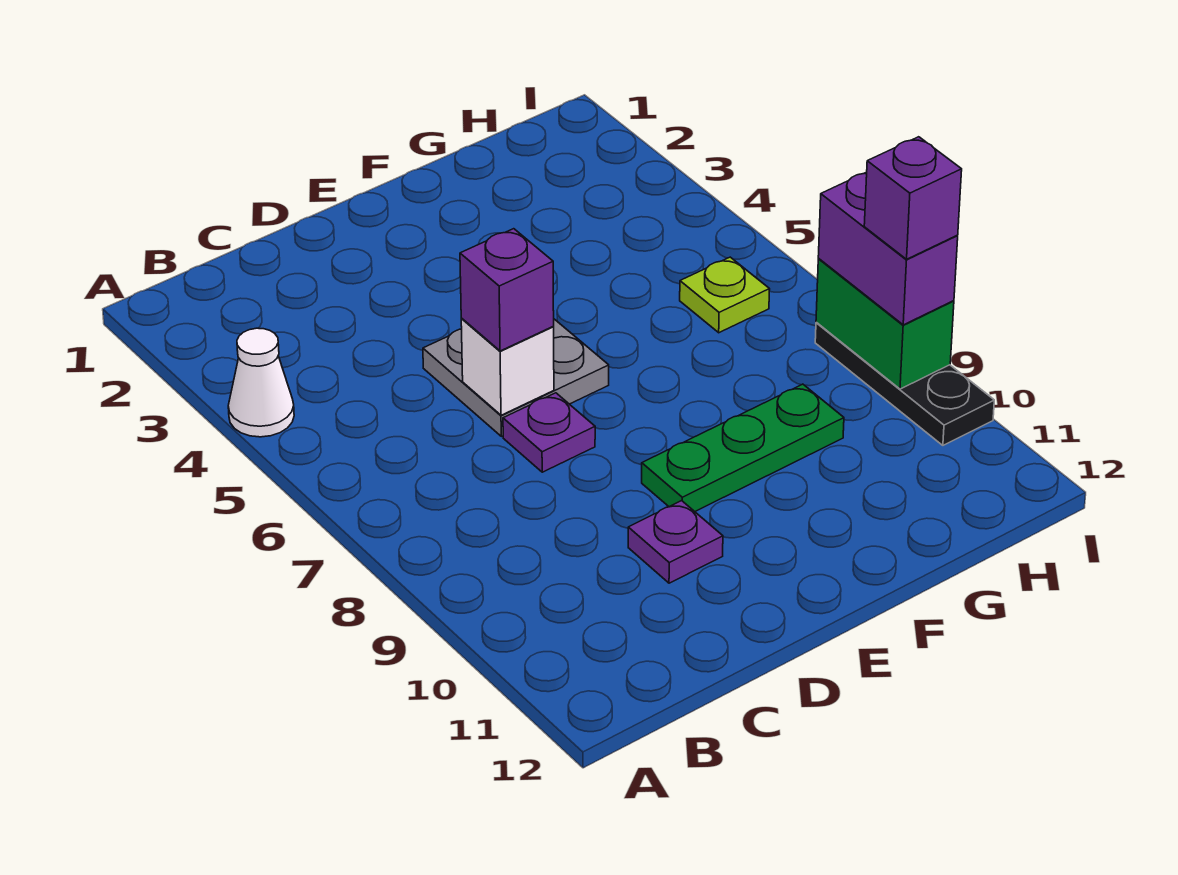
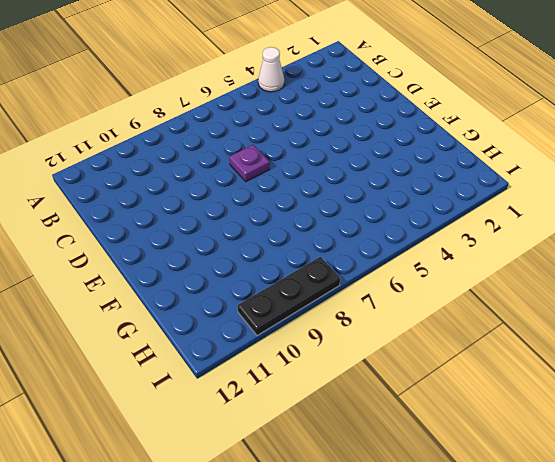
none -> grey plate D5:E6 level 1
none -> purple plate D10 level 1
none -> green plate E9:G9 level 1

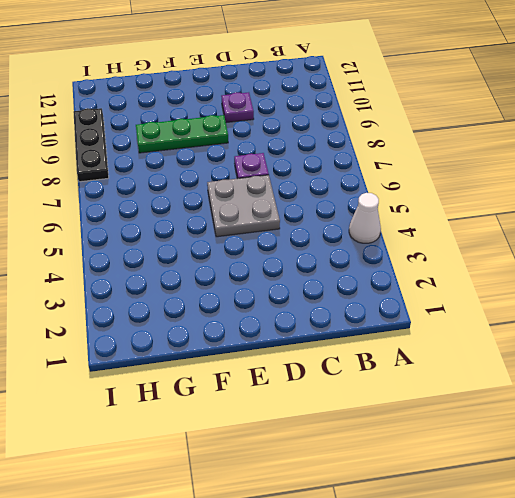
none -> lime plate H6 level 1
none -> white brick D6 level 2
none -> green brick I8:I9 level 2

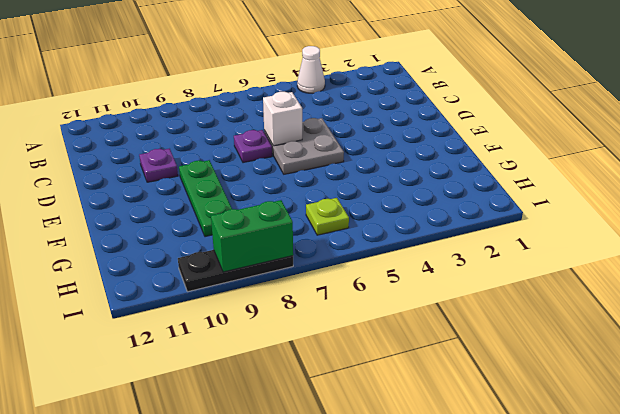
none -> purple brick D6 level 3
none -> purple brick I8:I9 level 3
none -> purple brick I9 level 4

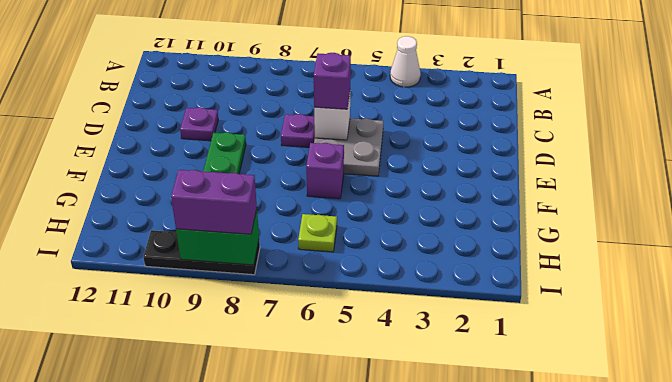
purple brick F6 level 1 -> purple brick I9 level 4

